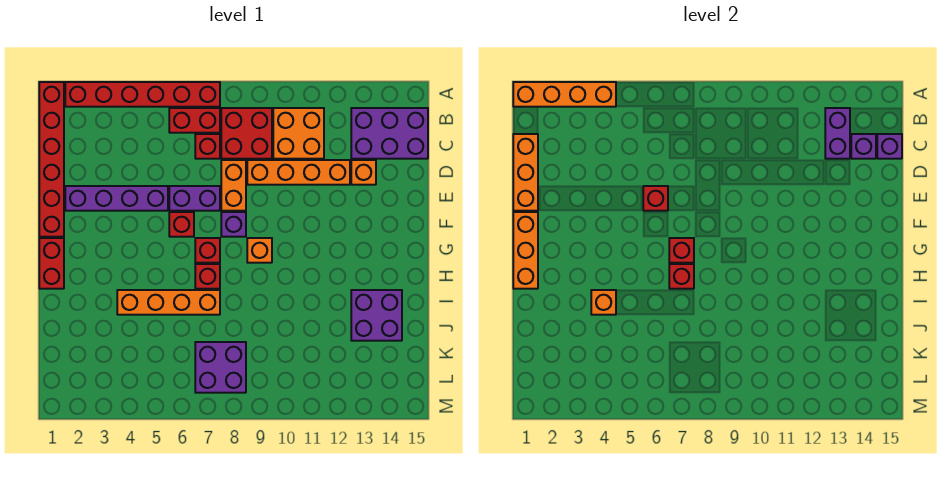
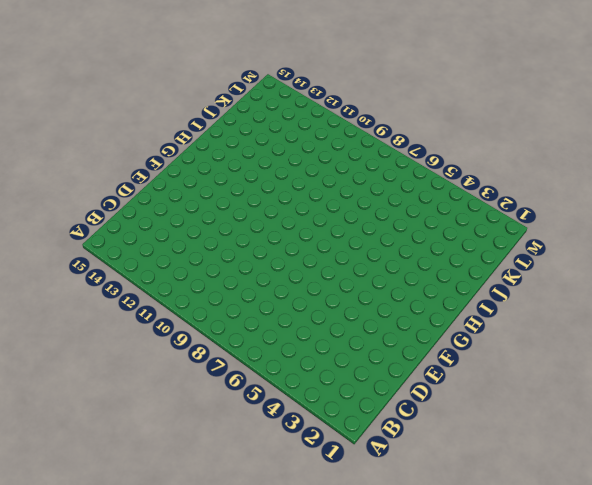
none -> red brick A1:F1 level 1
none -> red brick A2:A7 level 1
none -> red brick B6:B7 level 1
none -> red brick B8:C9 level 1

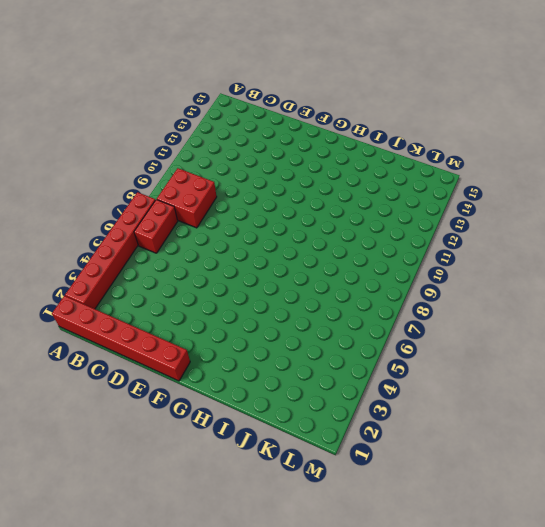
none -> orange brick B10:C11 level 1
none -> purple brick B13:C15 level 1
none -> red brick C7 level 1
none -> orange brick D8:E8 level 1

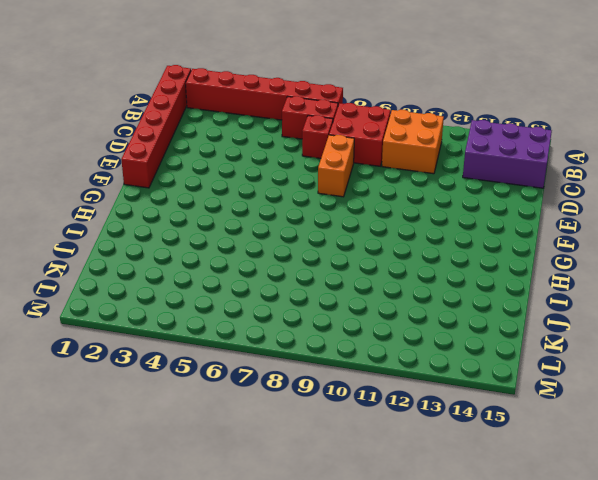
none -> orange brick D9:D12 level 1
none -> orange brick D13 level 1
none -> purple brick E2:E5 level 1
none -> purple brick E6:E7 level 1

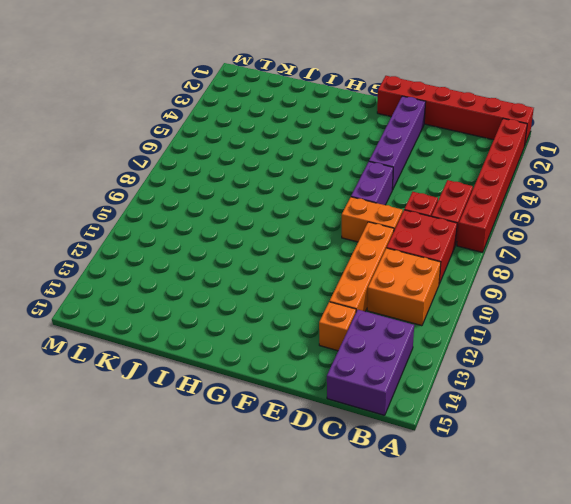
none -> red brick F6 level 1
none -> purple brick F8 level 1
none -> red brick G1:H1 level 1
none -> red brick G7 level 1

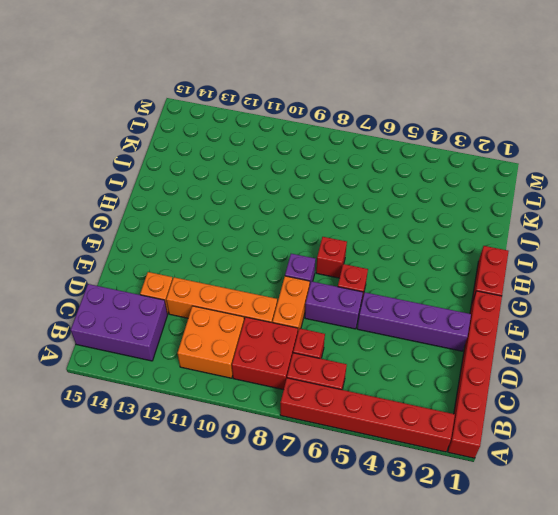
none -> orange brick G9 level 1
none -> red brick H7 level 1
none -> orange brick I4:I7 level 1
none -> purple brick I13:J14 level 1

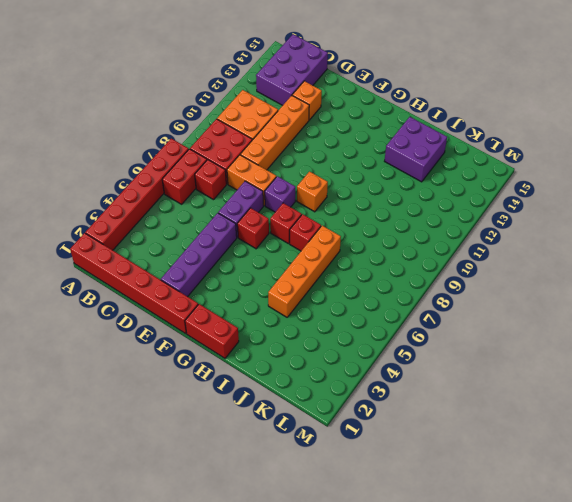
none -> purple brick K7:L8 level 1
none -> orange brick A1:A4 level 2
none -> purple brick B13:C13 level 2
none -> orange brick C1:E1 level 2

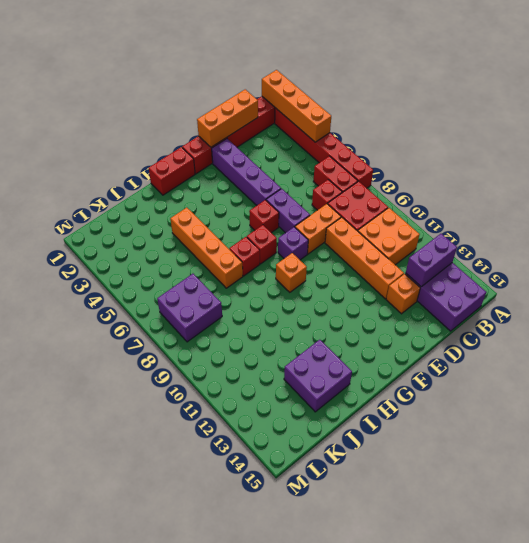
none -> purple brick C14 level 2
none -> purple brick C15 level 2
none -> red brick E6 level 2
none -> orange brick F1:H1 level 2

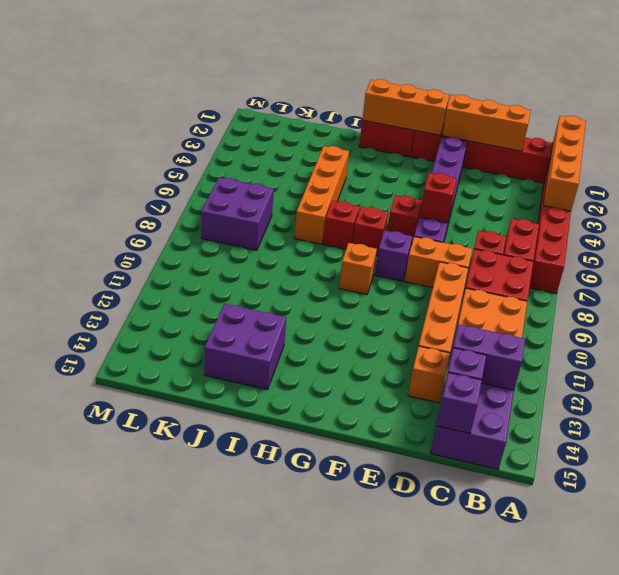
none -> red brick G7 level 2
none -> red brick H7 level 2
none -> orange brick I4 level 2

